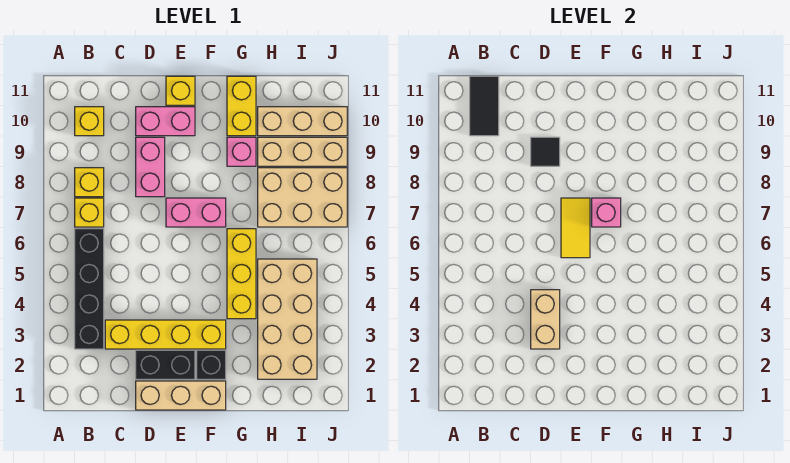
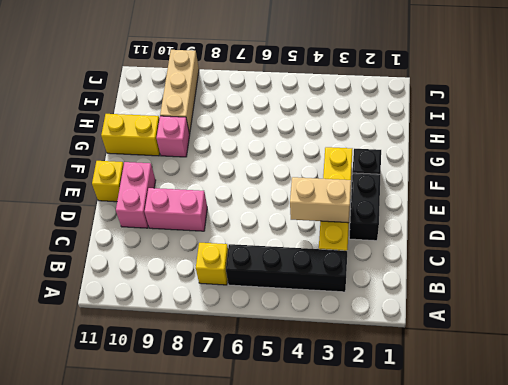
none -> yellow brick B8 level 1
none -> yellow brick B10 level 1
none -> tan brick D1:F1 level 1

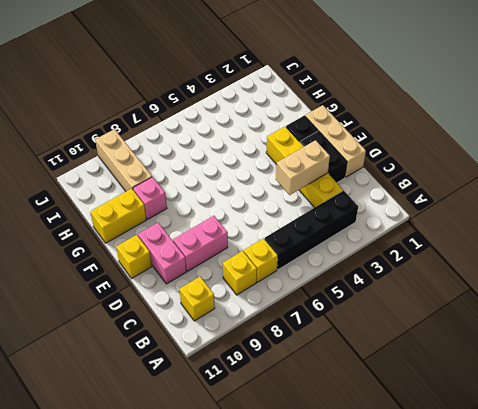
none -> pink brick E7:F7 level 1
none -> yellow brick G4:G6 level 1
none -> tan brick H2:I5 level 1

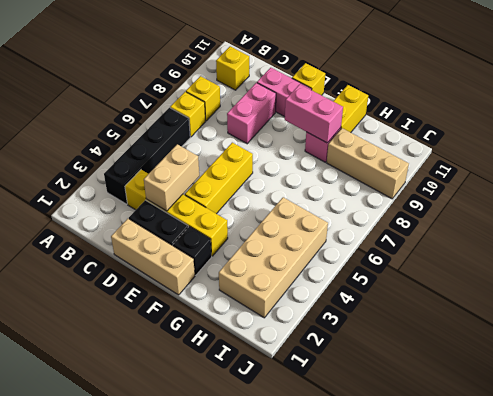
yellow brick E4:E6 level 1 -> yellow brick G4:G6 level 1
pink brick F9:G9 level 2 -> pink brick E7:F7 level 1
none -> tan brick H7:J8 level 1
none -> tan brick H10:J10 level 1
none -> black tile B10:B11 level 2

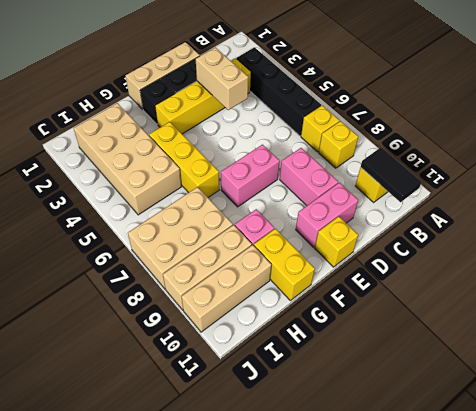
none -> black tile D9 level 2
none -> yellow tile E6:E7 level 2
none -> pink brick F7 level 2

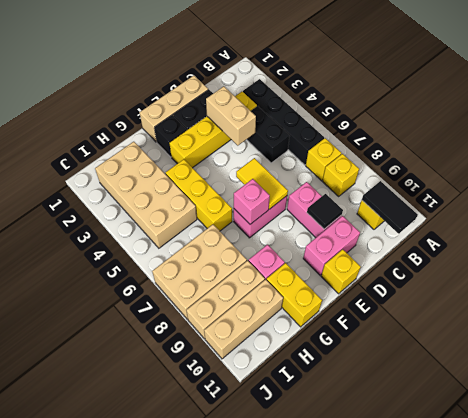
black brick C4:C5 level 1 -> none

